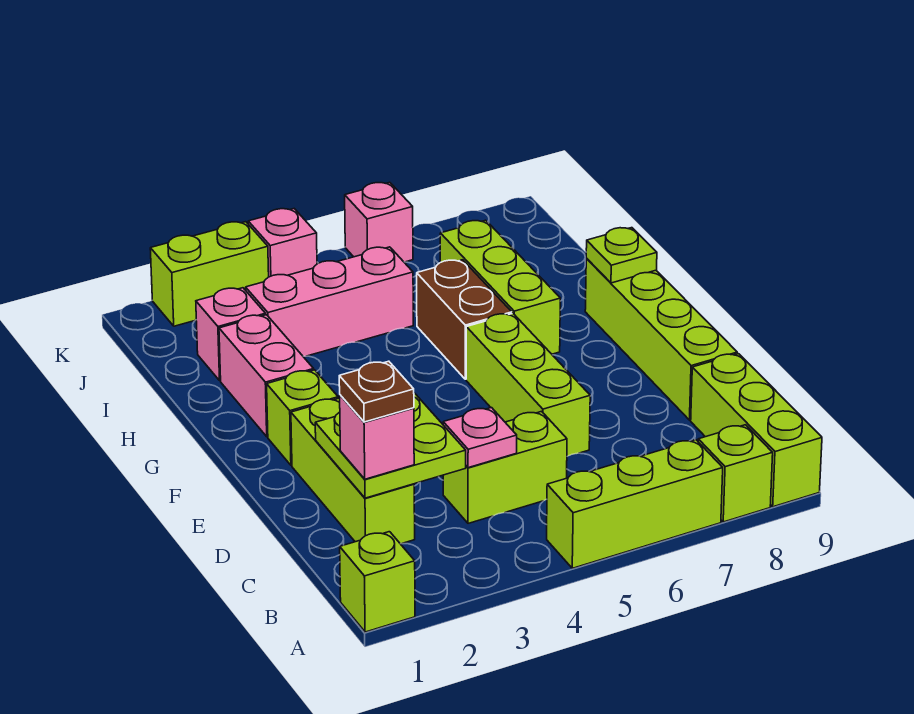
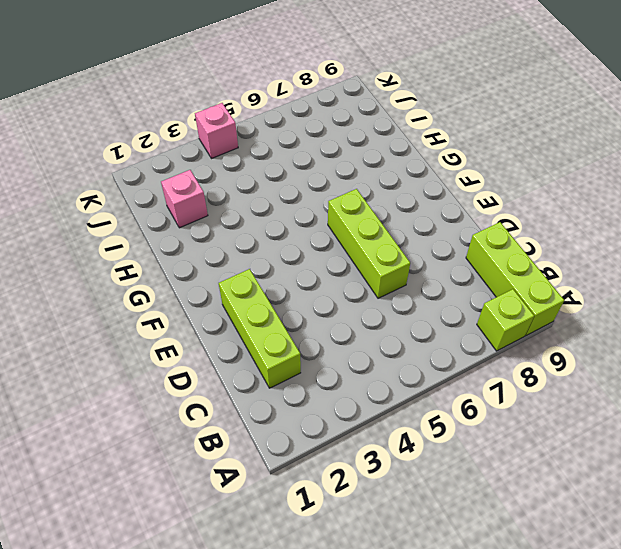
none -> lime brick A1 level 1
none -> lime brick A5:A7 level 1
none -> lime brick C4:C5 level 1

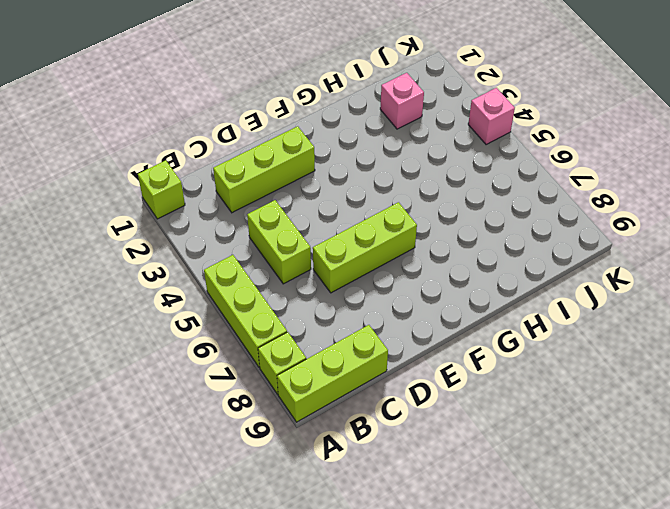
none -> lime brick D9:G9 level 1
none -> lime brick F2 level 1
none -> pink brick G2:H2 level 1

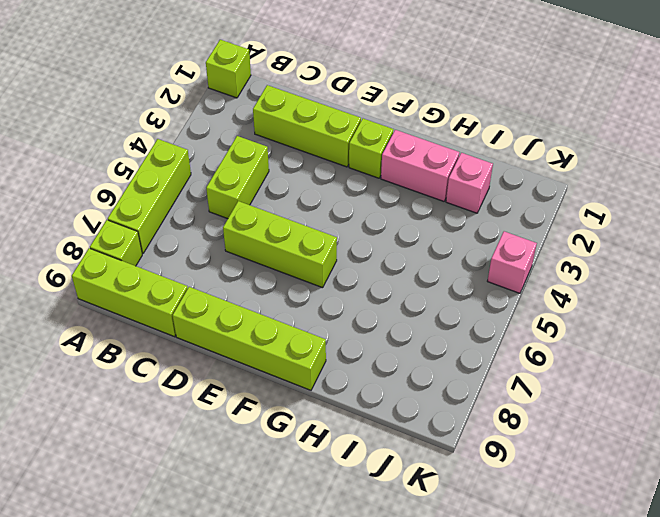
none -> brown brick G6:H6 level 1
none -> lime brick G7:I7 level 1
none -> pink brick I3:I5 level 1

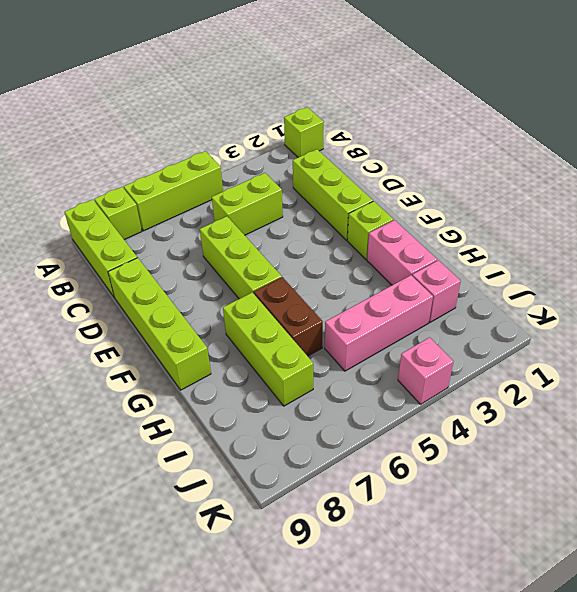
none -> lime brick K2:K3 level 1
none -> pink brick K6 level 1
none -> lime plate C2:D3 level 2

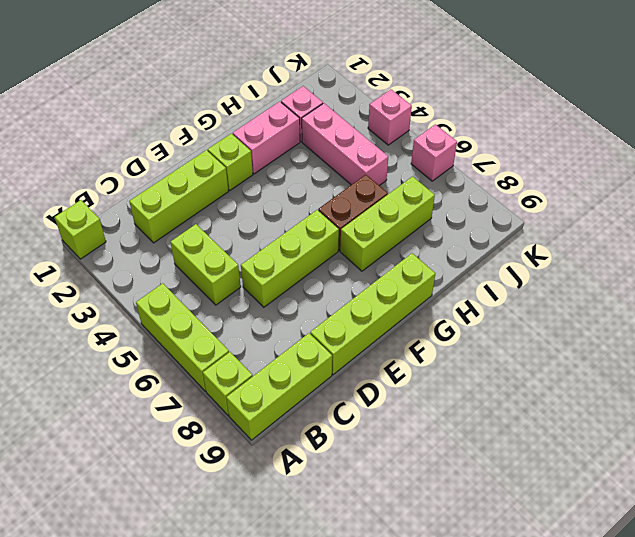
none -> lime brick K2:K3 level 1
none -> lime plate C2:D3 level 2
none -> pink plate C4 level 2

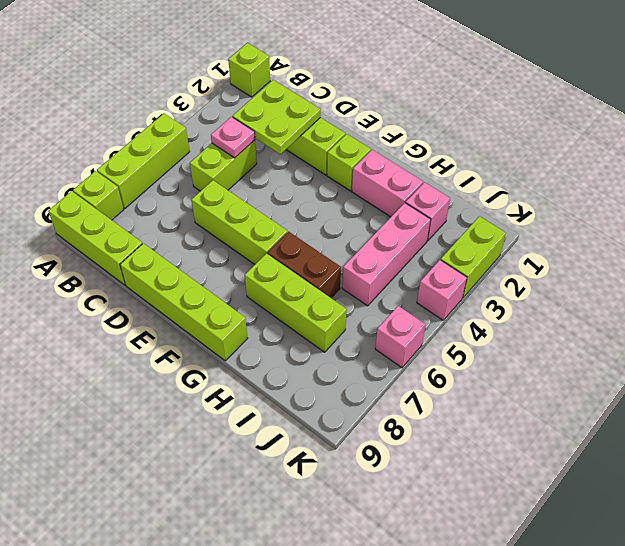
none -> lime plate G9 level 2
none -> pink brick C2 level 3
none -> brown plate C2 level 4

